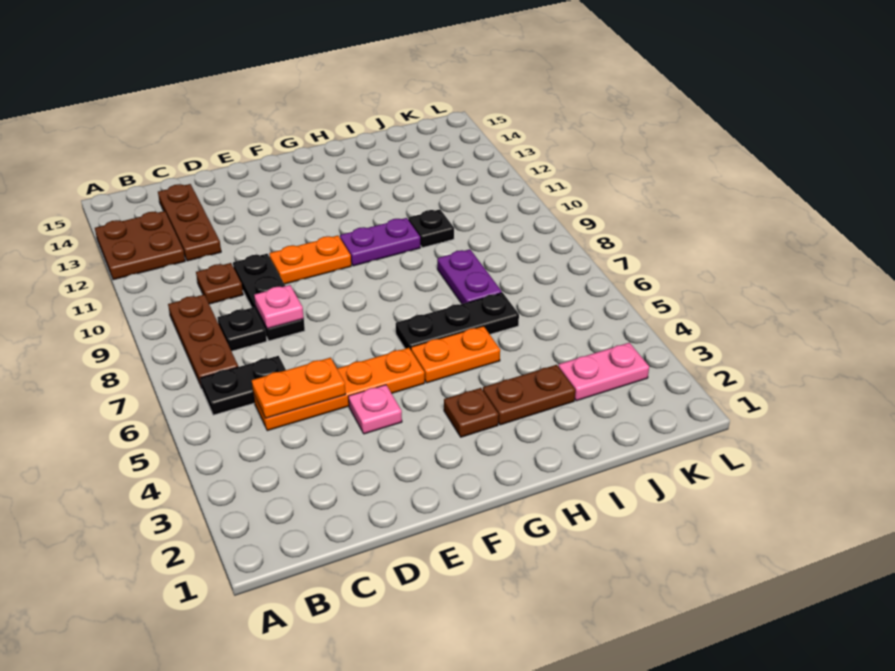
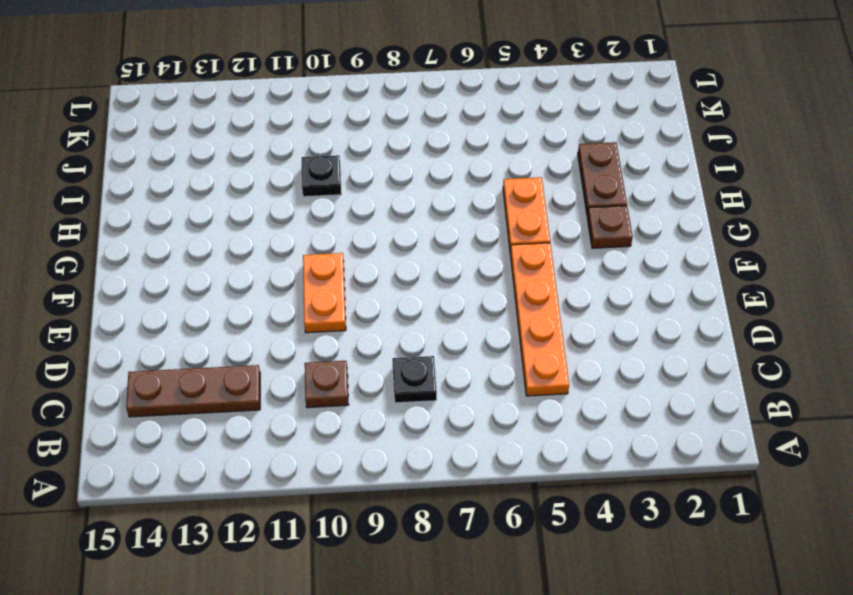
none -> brown plate A12:B13 level 1
none -> black plate B6:C6 level 1
none -> brown plate B7:B9 level 1

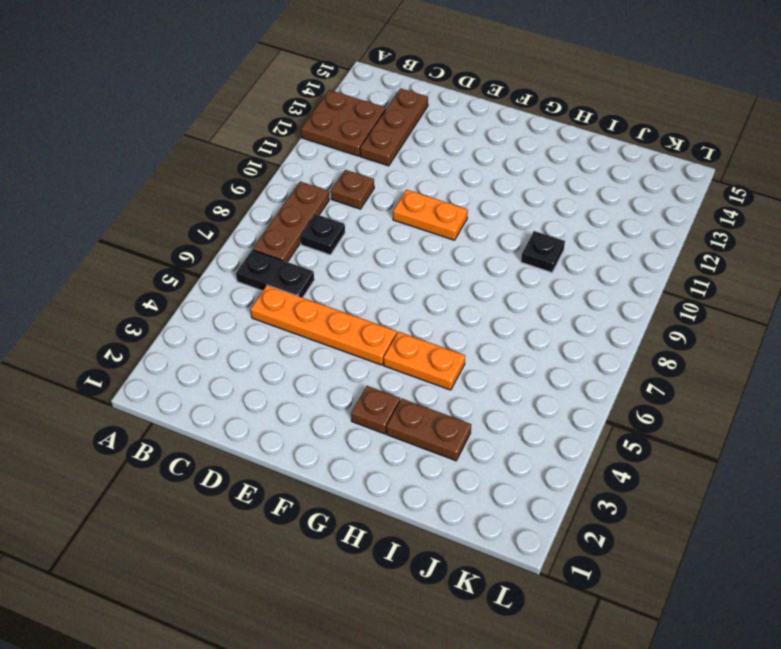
none -> black plate D8:D10 level 1
none -> pink plate E4 level 1
none -> black plate G6:I6 level 1

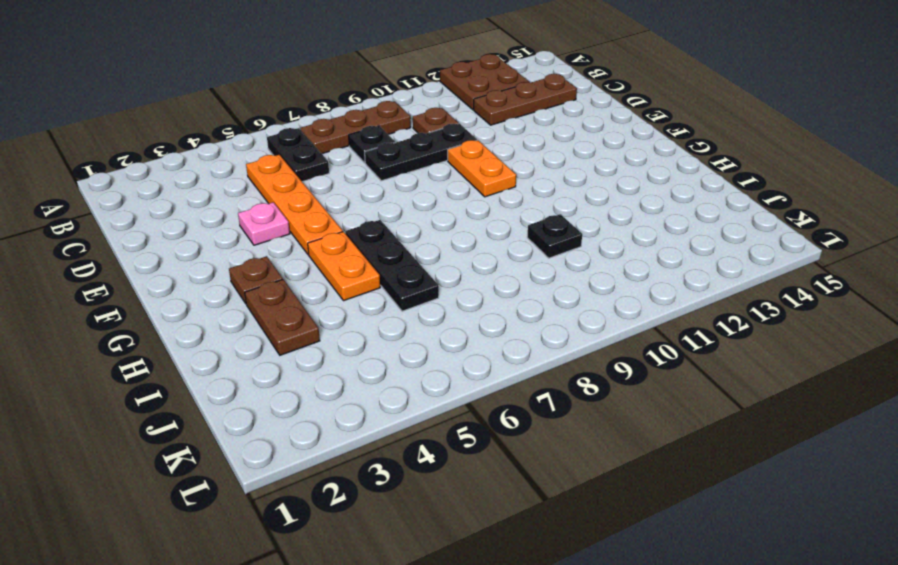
none -> purple plate G10:H10 level 1
none -> purple plate I7:I8 level 1
none -> pink plate J3:K3 level 1

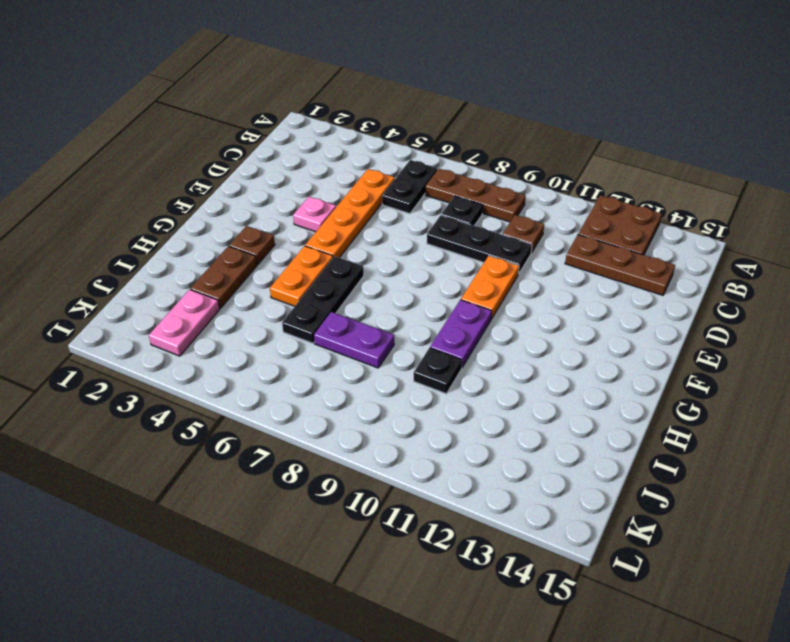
none -> orange plate C5:D5 level 2
none -> pink plate D8 level 2

